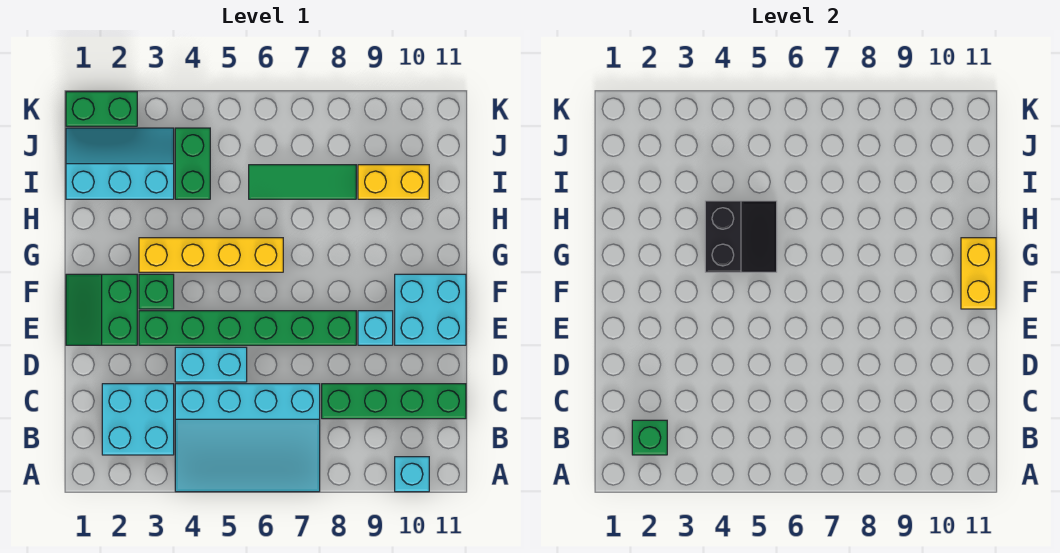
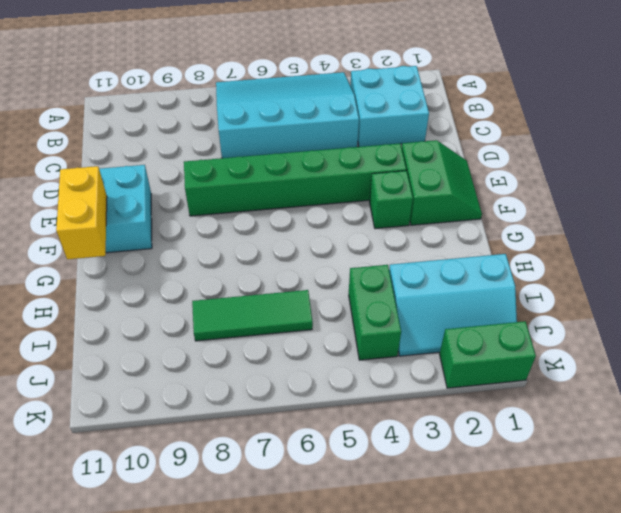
none -> cyan brick A10 level 1
none -> green brick C8:C11 level 1
none -> cyan brick D4:D5 level 1

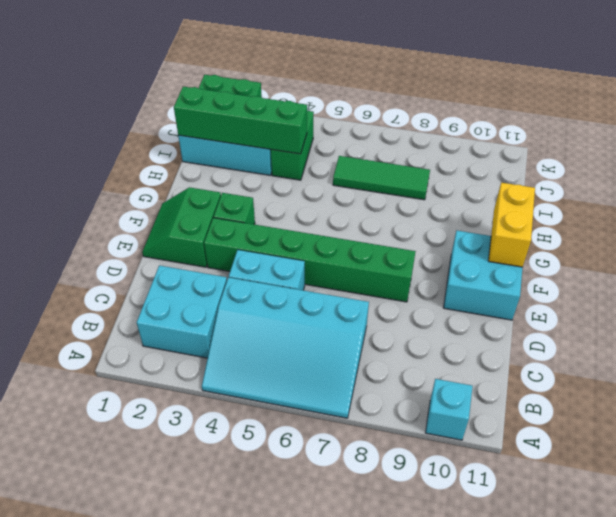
green brick I1:I4 level 2 -> green brick C8:C11 level 1
none -> cyan brick E9 level 1
none -> yellow brick G3:G6 level 1
none -> yellow brick I9:I10 level 1

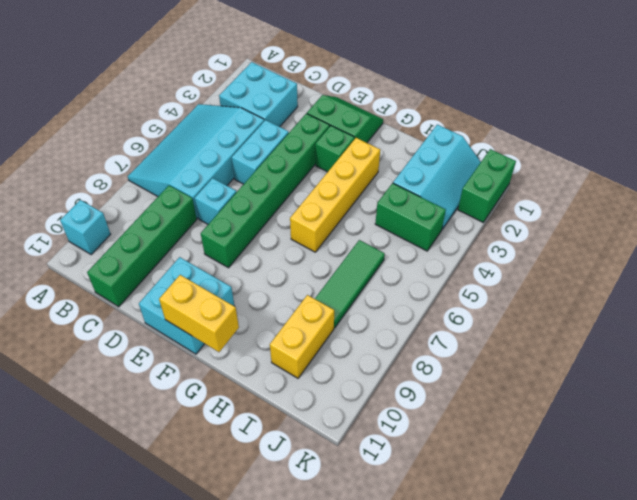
cyan brick D7 level 1 -> cyan brick E9 level 1
none -> green brick B2 level 2
none -> black slope G4:H5 level 2 top 4

